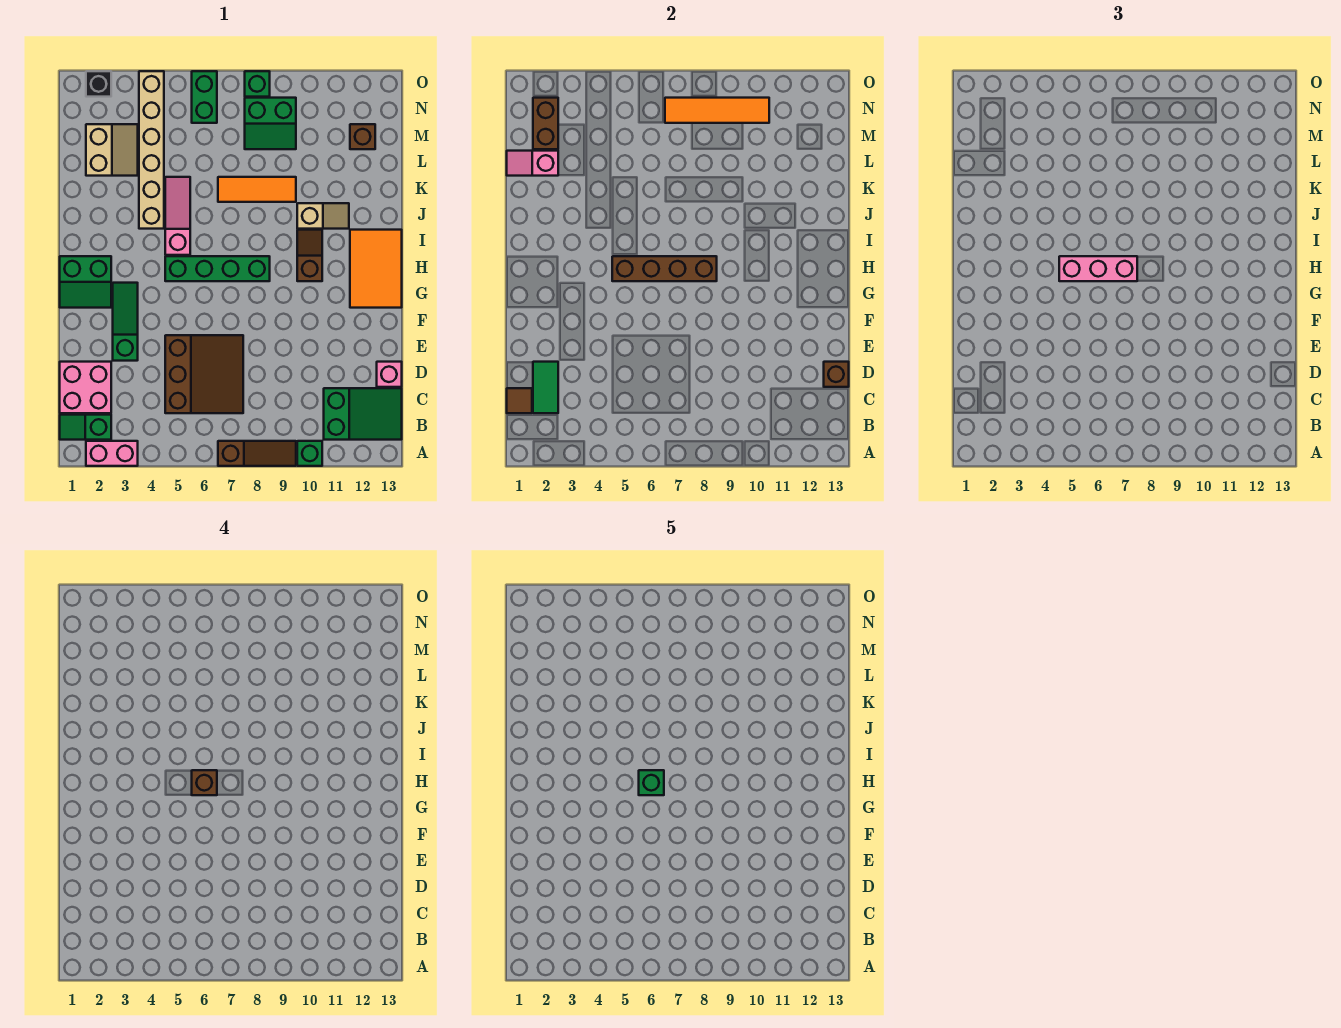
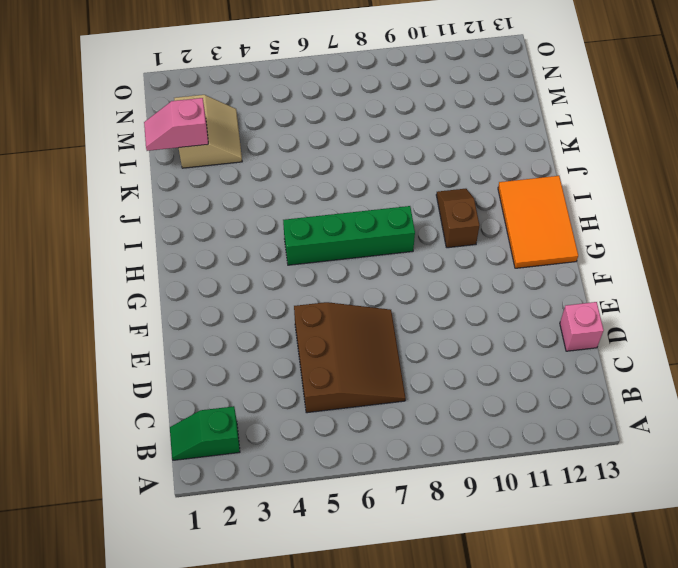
none -> pink brick A2:A3 level 1
none -> brown slope A7:A9 level 1 top 7
none -> green brick A10 level 1
none -> green slope B11:C13 level 1 top 11

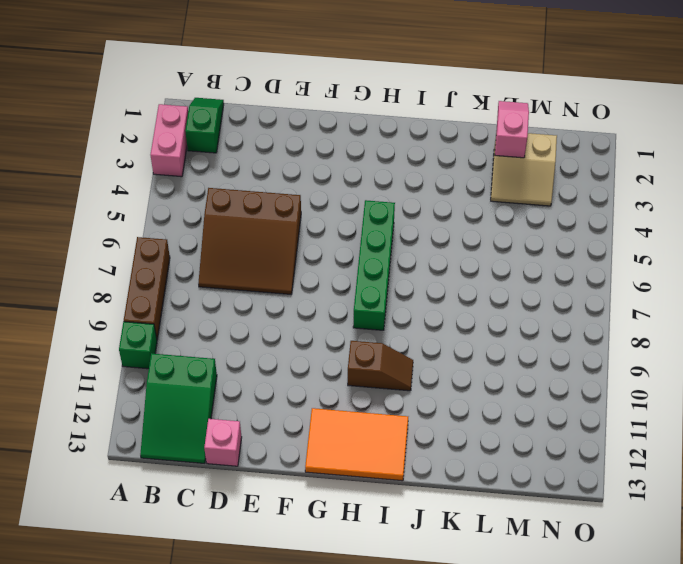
brown brick A7:A9 level 1 -> brown slope A7:A9 level 1 top 7
none -> pink brick C1:D2 level 1
none -> green slope E3:G3 level 1 top E
none -> green slope G1:H2 level 1 top H
none -> pink slope I5:K5 level 1 top I

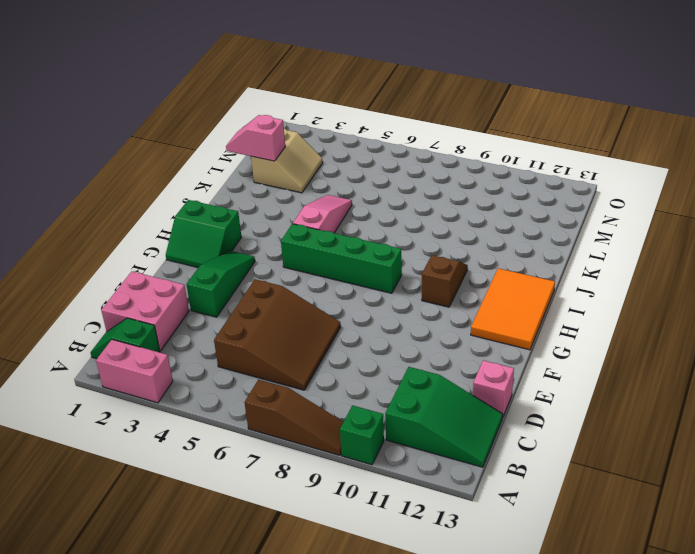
none -> tan brick J4:O4 level 1
none -> tan slope J10:J11 level 1 top 10
none -> orange tile K7:K9 level 1
none -> green slope M8:N9 level 1 top N

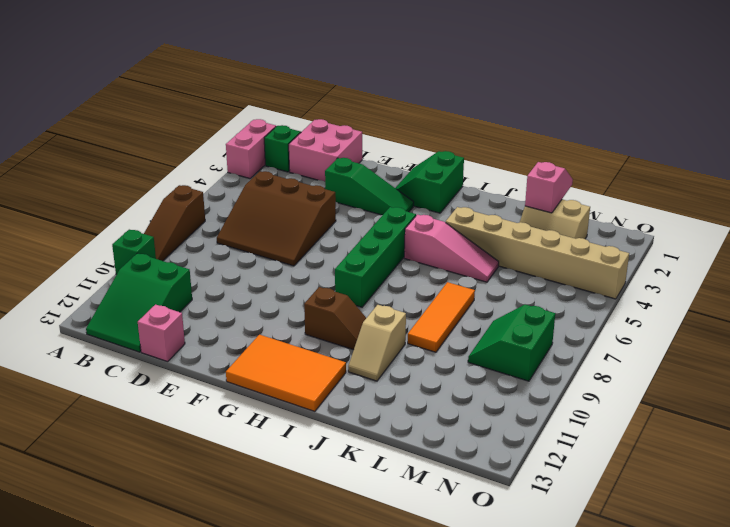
none -> brown brick M12 level 1
none -> green brick N6:O6 level 1
none -> black brick O2 level 1
none -> green brick O8 level 1

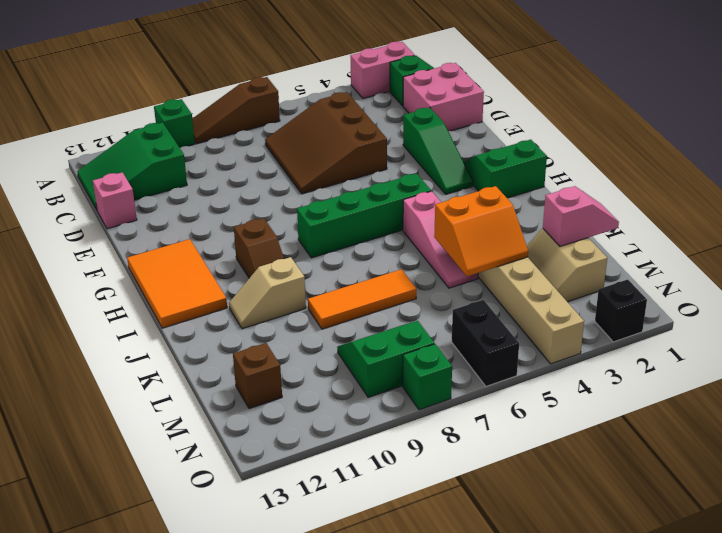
orange slope K4:L5 level 2 top K -> none
black brick N6:O6 level 1 -> green brick N6:O6 level 1
none -> brown tile C1 level 2
none -> green tile C2:D2 level 2
none -> brown brick D13 level 2
none -> brown brick H5:H8 level 2

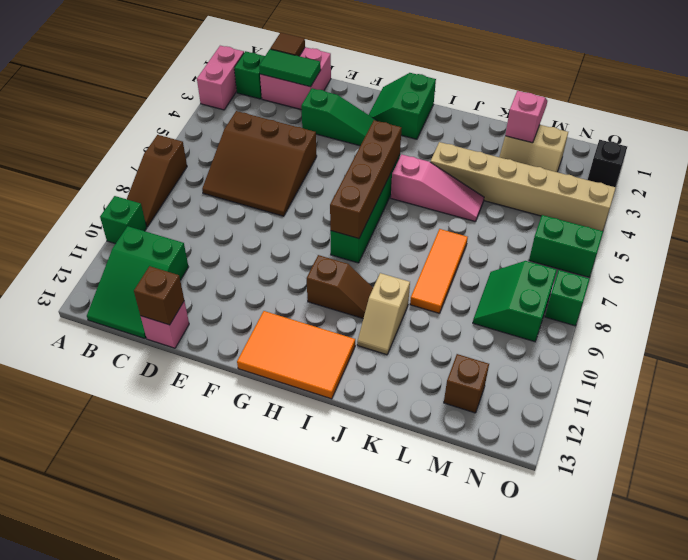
none -> brown brick M2:N2 level 2
none -> orange tile N7:N10 level 2
none -> pink brick H5:H7 level 3
none -> brown brick H6 level 4

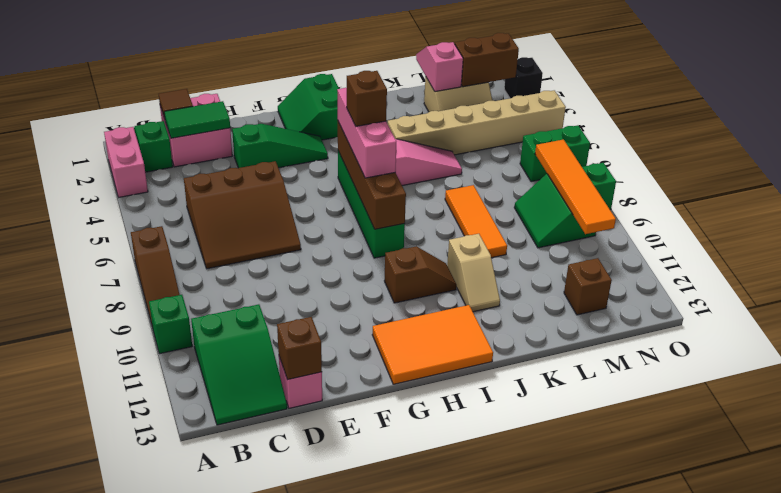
none -> green brick H6 level 5

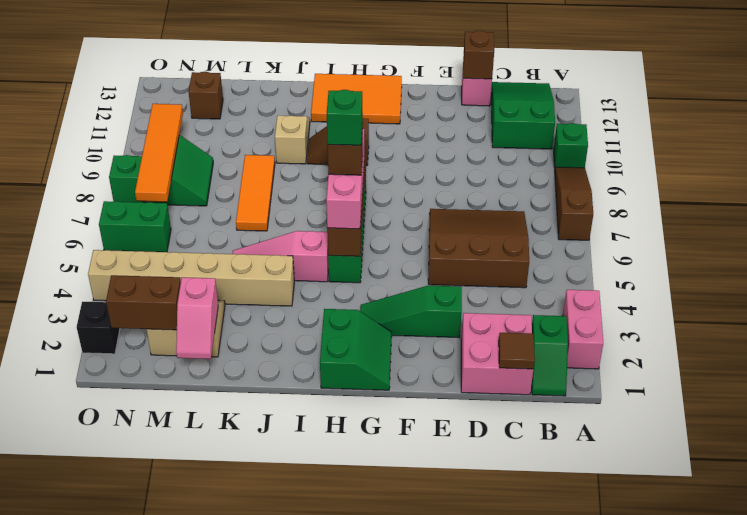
none -> green tile C2:D2 level 2

